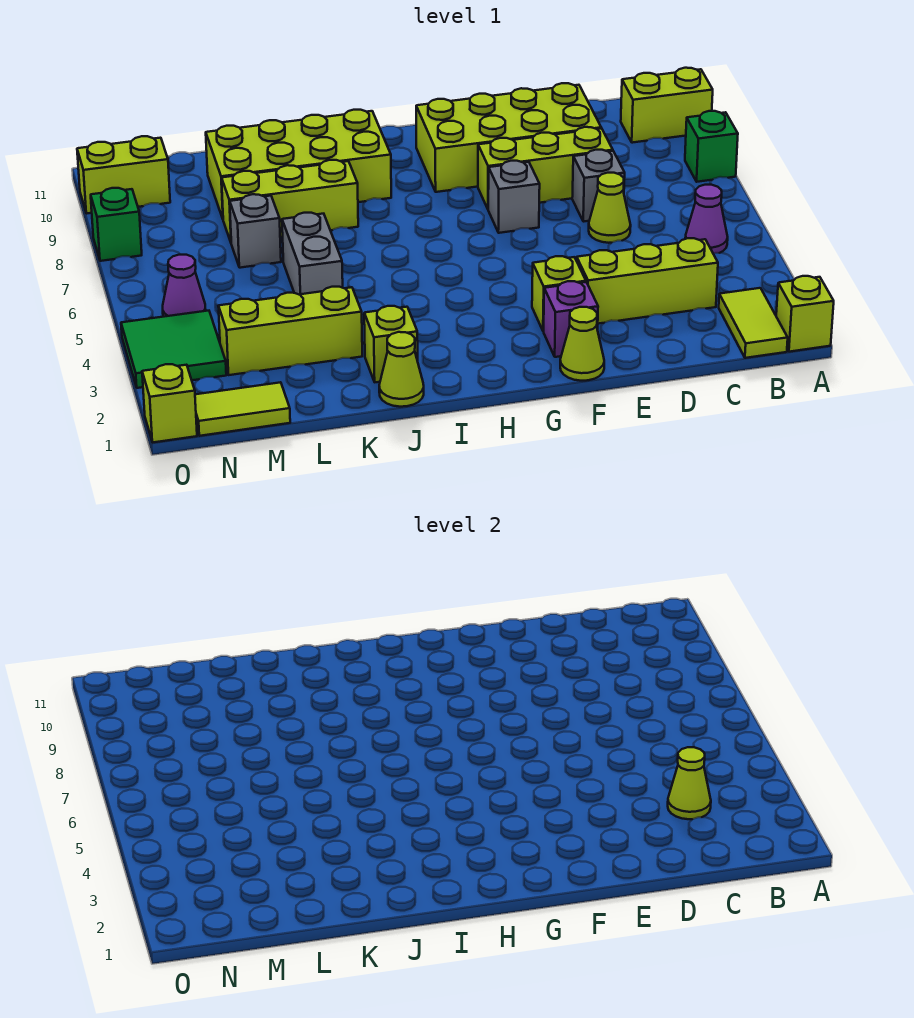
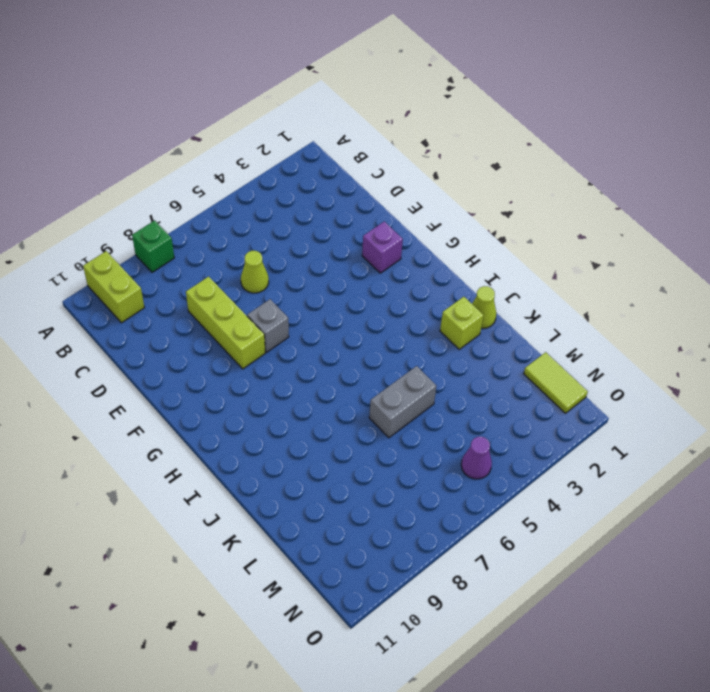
none -> lime brick A1 level 1
none -> lime tile B1:B2 level 1
none -> purple cone B5 level 1

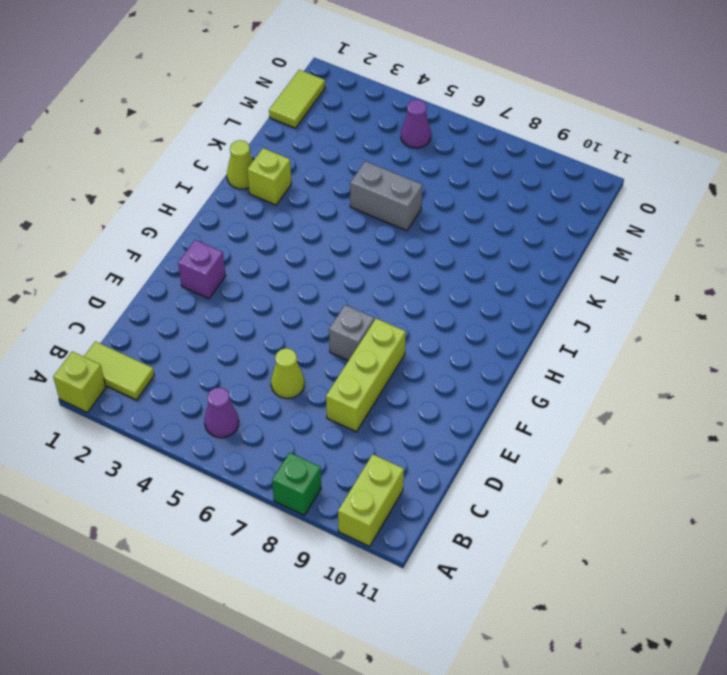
none -> lime brick C3:E3 level 1
none -> grey brick D7 level 1
none -> lime brick D9:G10 level 1

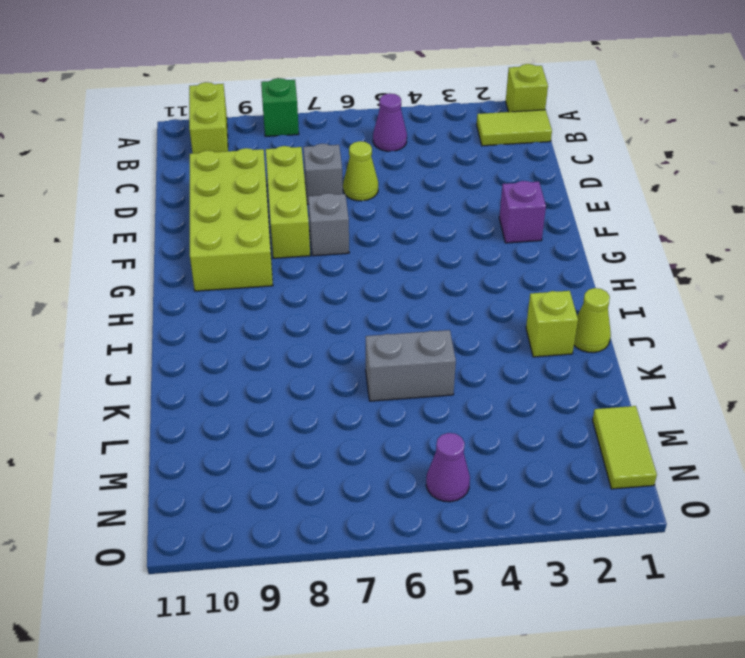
none -> lime brick C3:E3 level 1
none -> lime cone F1 level 1
none -> lime brick F3 level 1

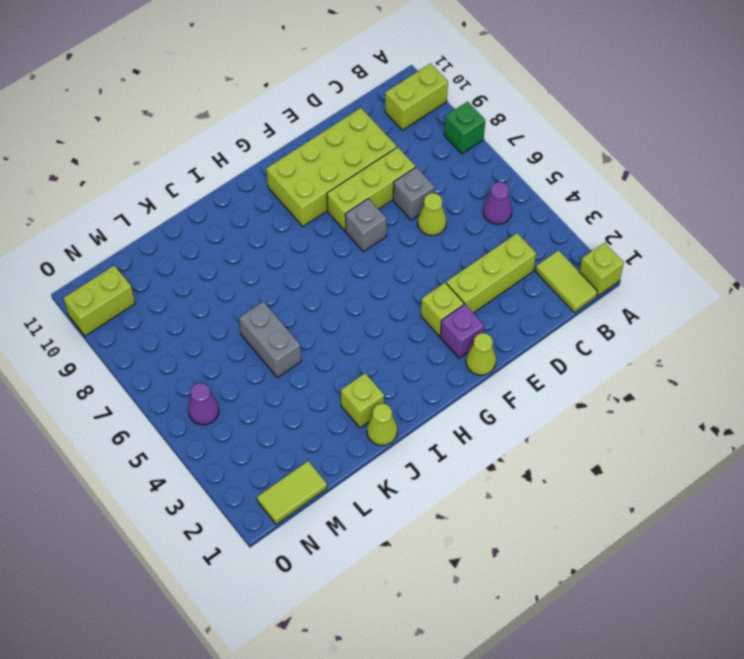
none -> lime brick I9:L10 level 1
none -> lime brick J8:L8 level 1
none -> lime brick K3:M3 level 1

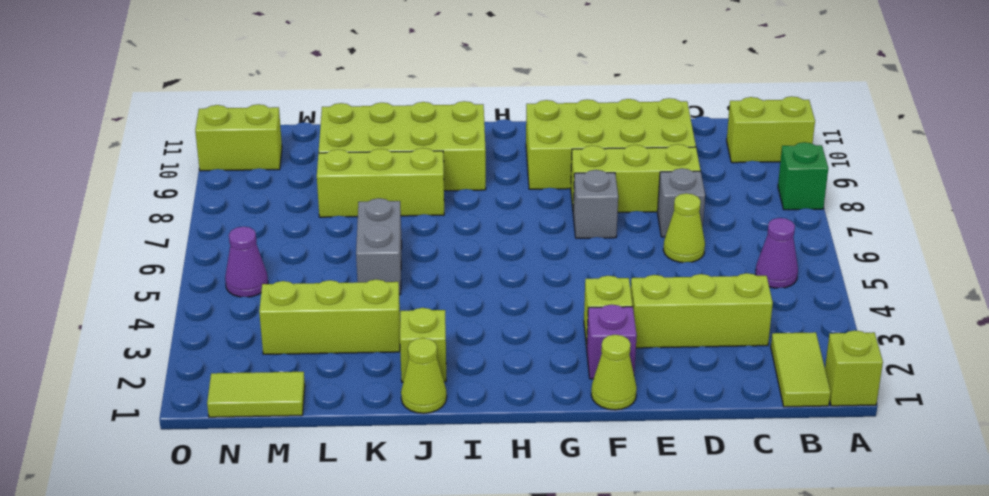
none -> grey brick L7 level 1
none -> green tile N3:O4 level 1
none -> lime brick O1 level 1

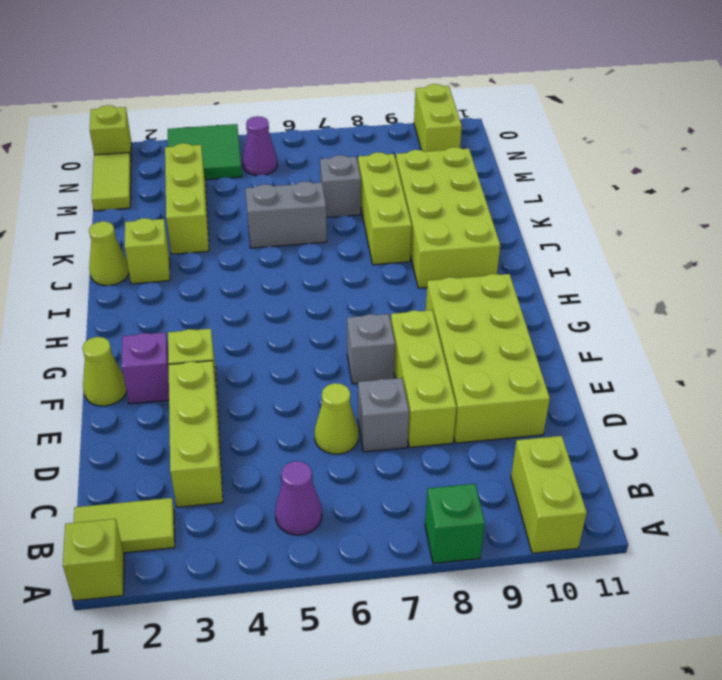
none -> green brick O8 level 1
none -> lime cone C3 level 2

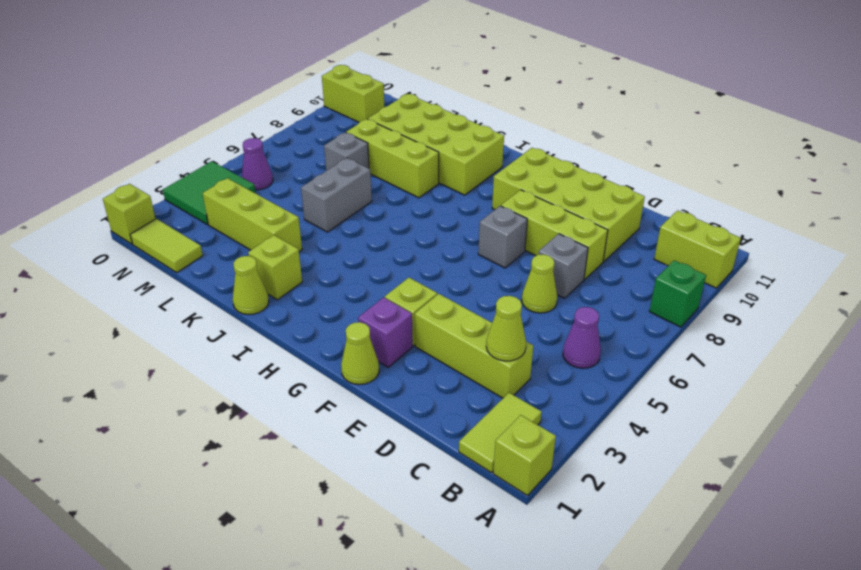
none -> green brick O8 level 1

